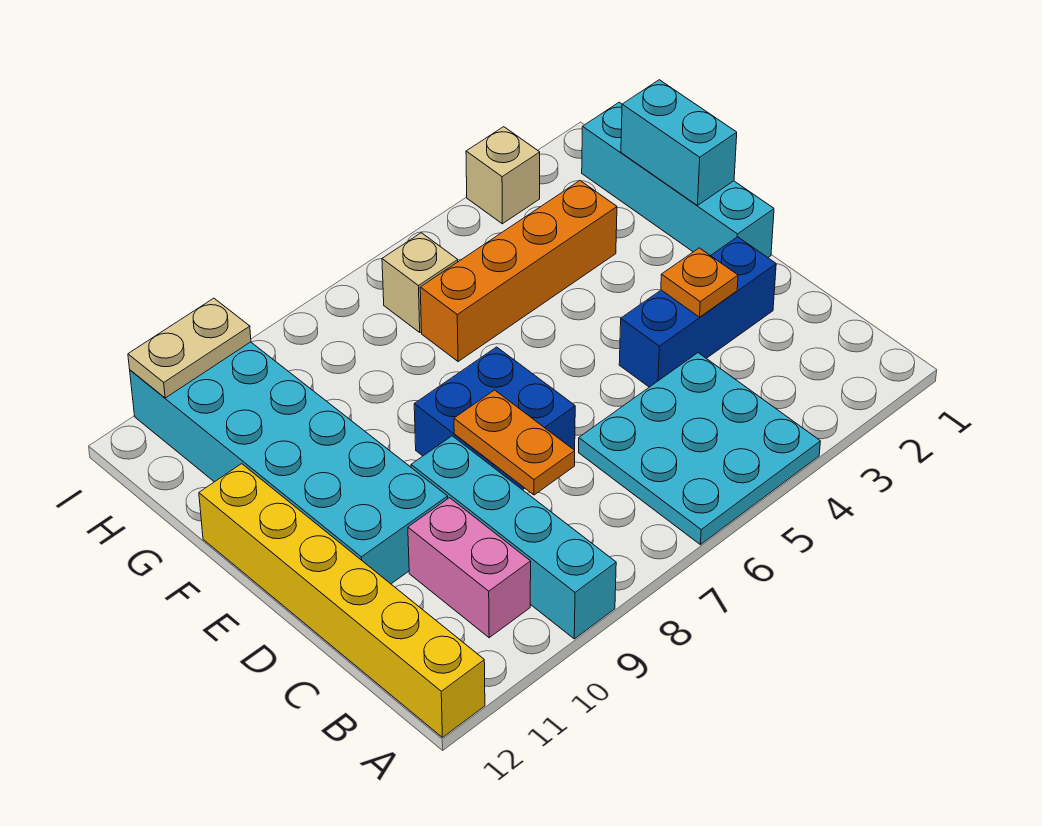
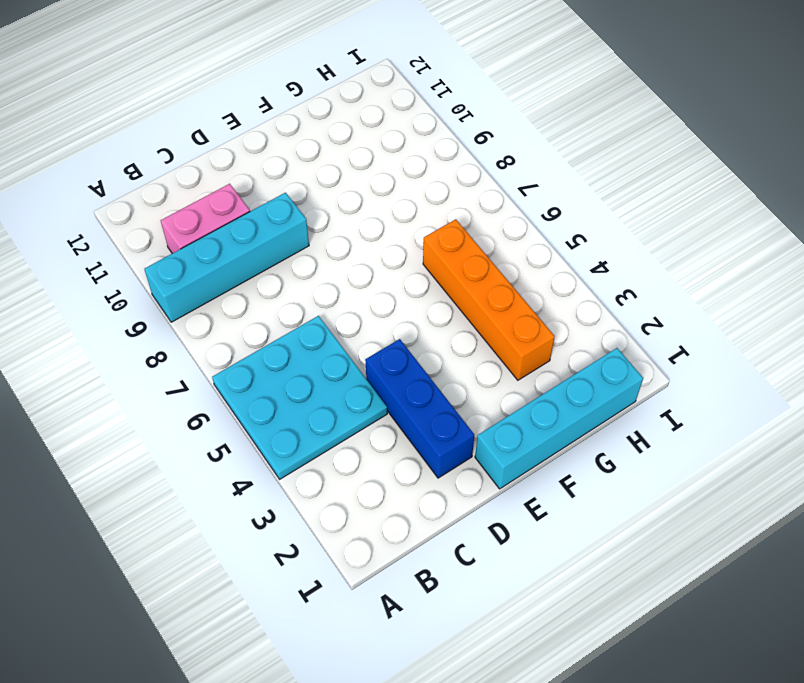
none -> yellow brick A12:F12 level 1
none -> blue brick D7:E8 level 1
none -> cyan brick D10:I11 level 1

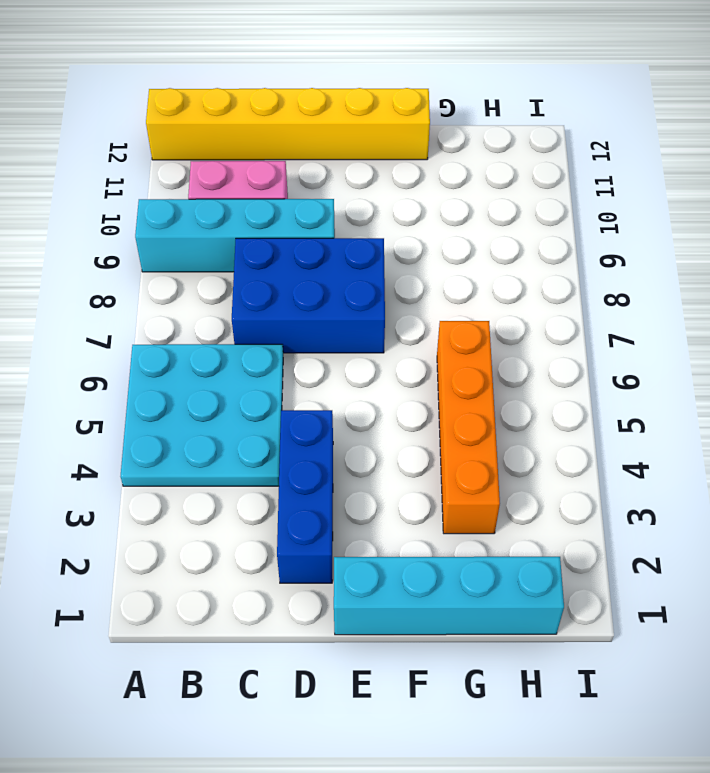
blue brick C7:E8 level 1 -> blue brick D7:E8 level 1
none -> cyan brick D10:I11 level 1
none -> tan brick H6 level 1
none -> tan brick I3 level 1

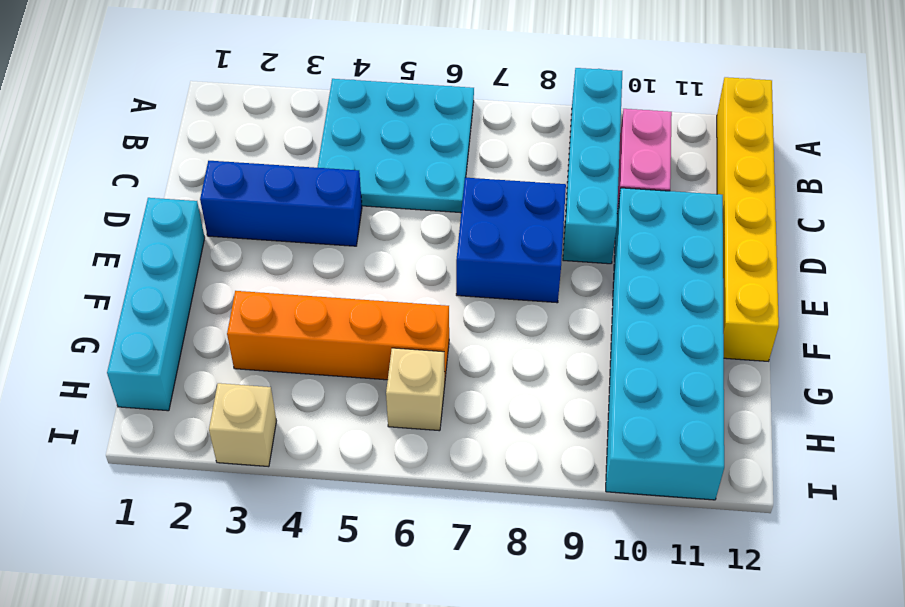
none -> orange plate C8:D8 level 2
none -> orange plate D3 level 2
none -> cyan brick F1:G1 level 2

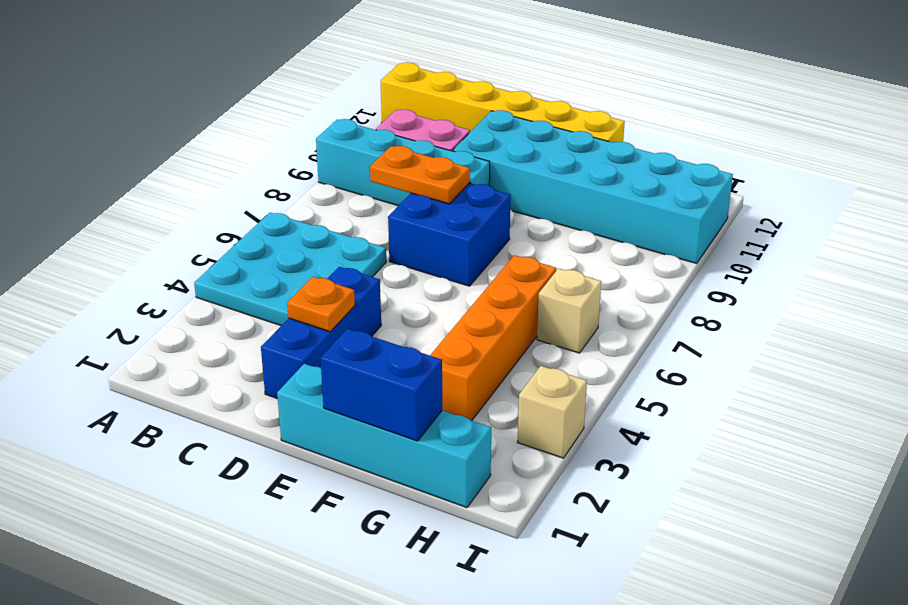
blue brick F1:G1 level 2 -> cyan brick F1:G1 level 2
none -> tan plate I10:I11 level 2

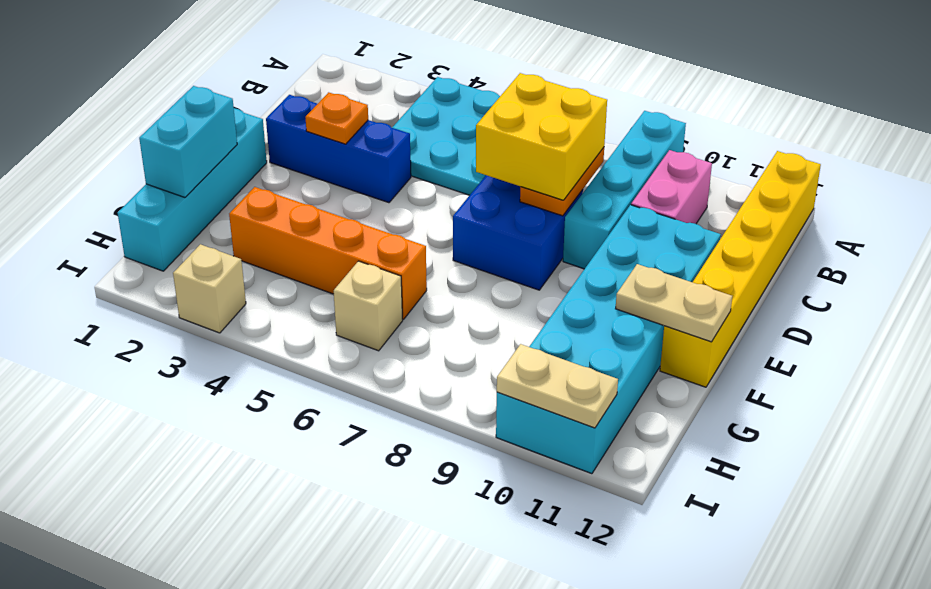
yellow brick C7:D8 level 3 -> none
tan plate F11:F12 level 2 -> none

